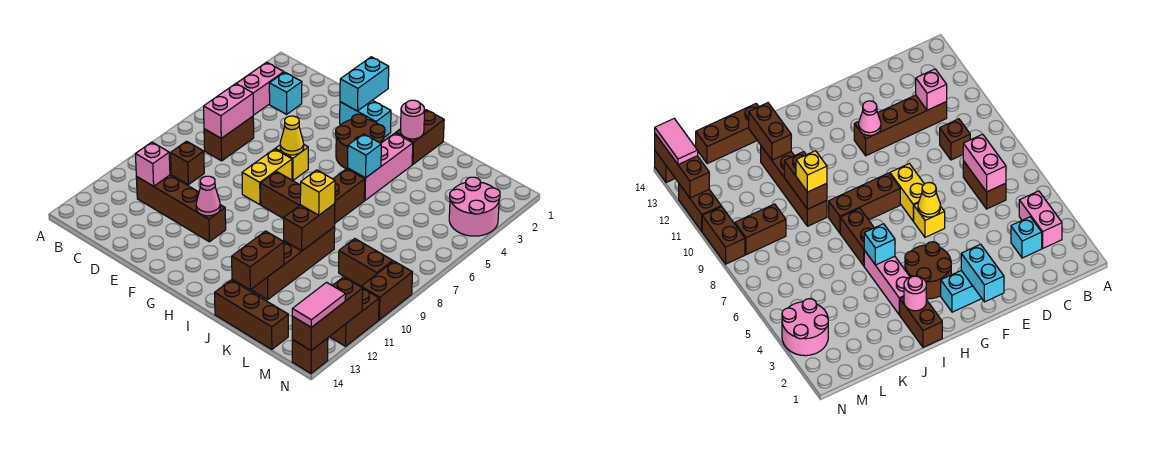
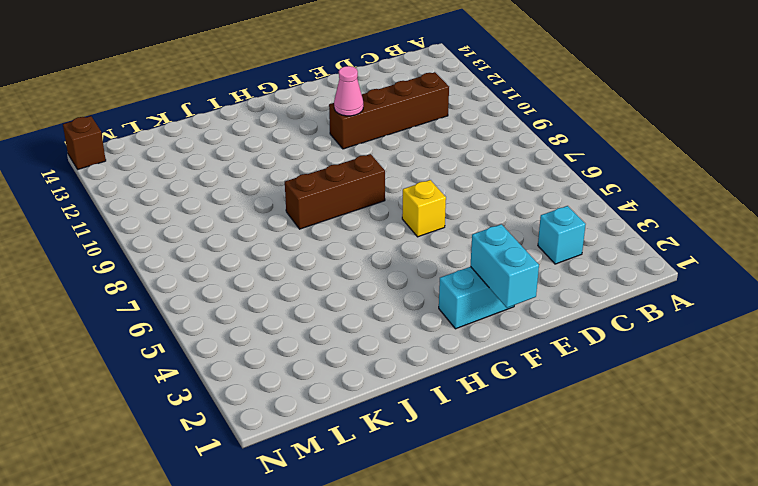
none -> pink brick B3:B4 level 1
none -> brown brick C6:C7 level 1
none -> brown brick C9 level 1
none -> yellow brick F7:F8 level 1

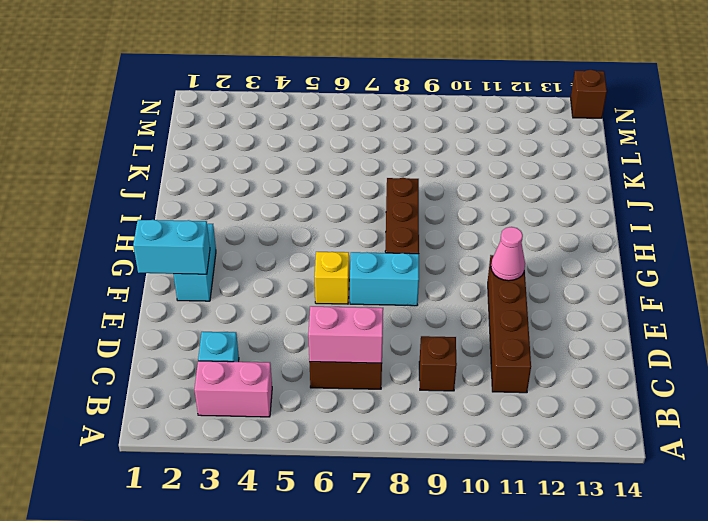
cyan brick F7:F8 level 1 -> yellow brick F7:F8 level 1
none -> brown round brick G3:H4 level 1
none -> brown brick I1:I2 level 1
none -> pink brick I3:I5 level 1
none -> brown brick I6:I7 level 1

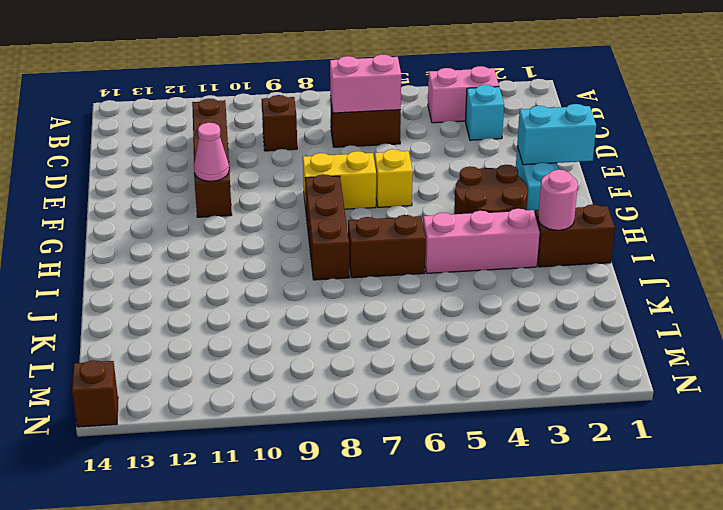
none -> brown brick J9:J12 level 1
none -> brown brick J14:L14 level 1
none -> brown brick L9:M9 level 1
none -> pink round brick M3:N4 level 1

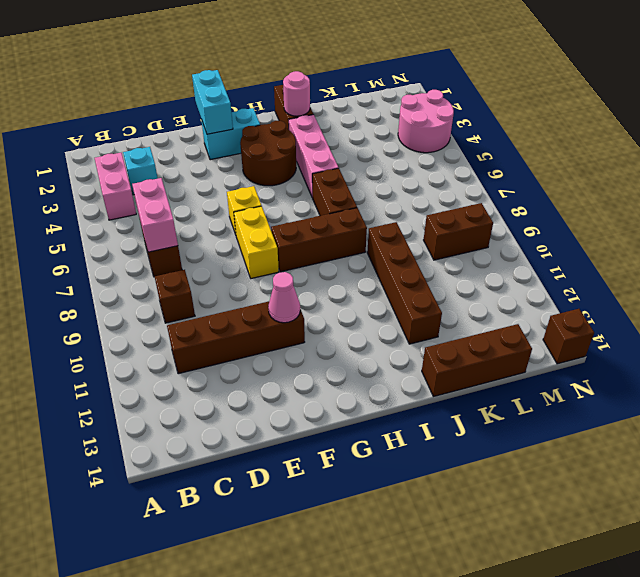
none -> brown brick N9:N10 level 1
none -> brown brick N11:N12 level 1
none -> pink brick C11 level 2
none -> yellow cone F6 level 2

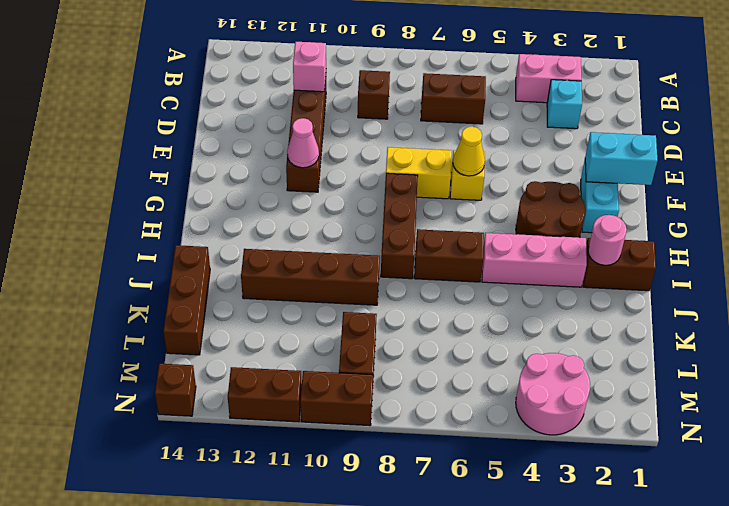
none -> pink brick C6:C7 level 2
none -> cyan brick I5 level 2
none -> brown brick J9:J10 level 2
none -> brown brick J12:J13 level 2

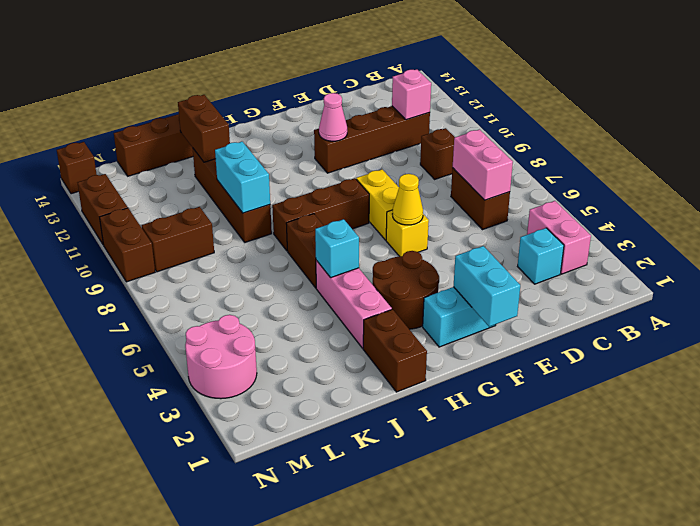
cyan brick J9:J10 level 2 -> brown brick J9:J10 level 2
none -> pink round brick I2 level 2
none -> brown brick N12:N14 level 2
none -> yellow brick J9 level 3
none -> pink tile N13:N14 level 3

